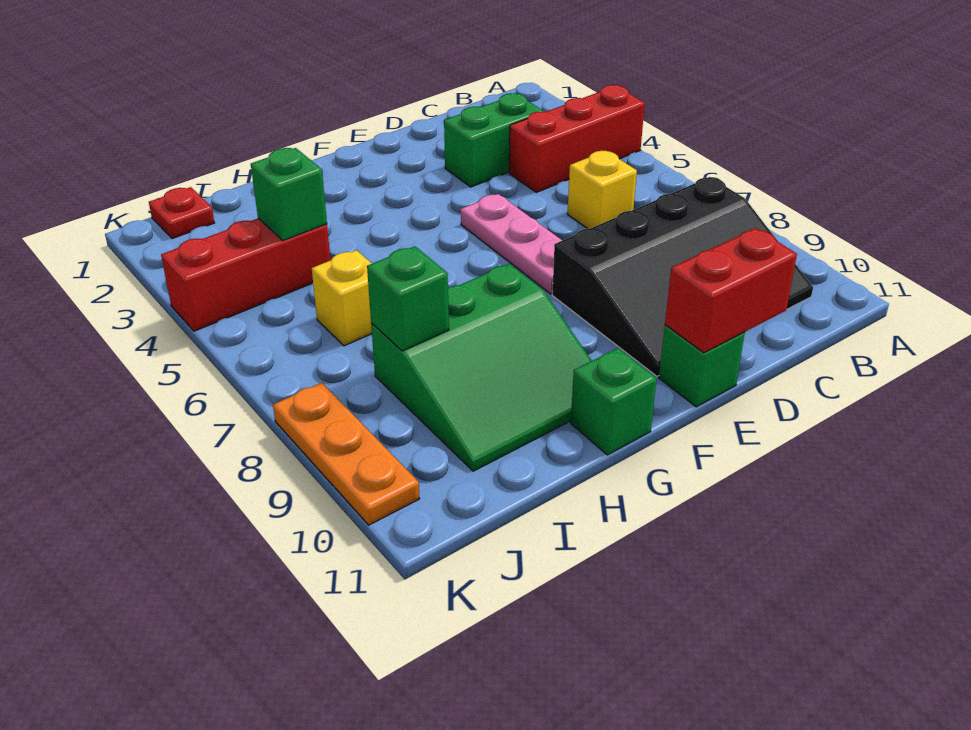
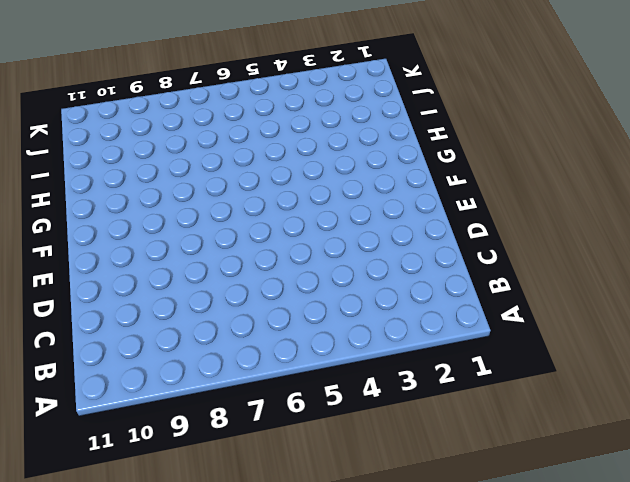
none -> red brick A4:C4 level 1
none -> black slope B8:E10 level 1 top 8
none -> green brick C3:D3 level 1

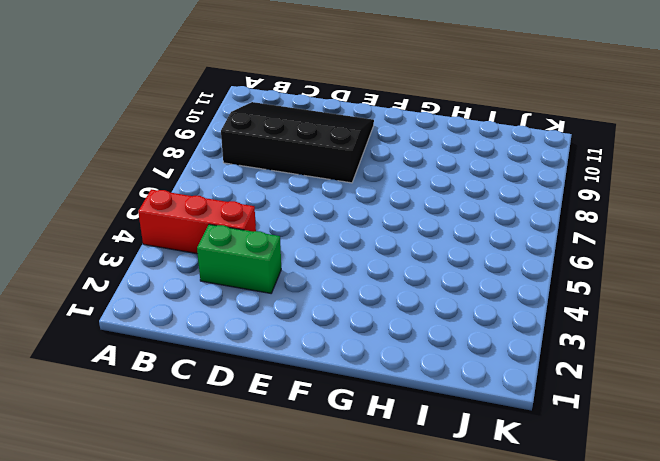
none -> yellow brick C6 level 1
none -> pink plate E5:E7 level 1
none -> green brick E11 level 1

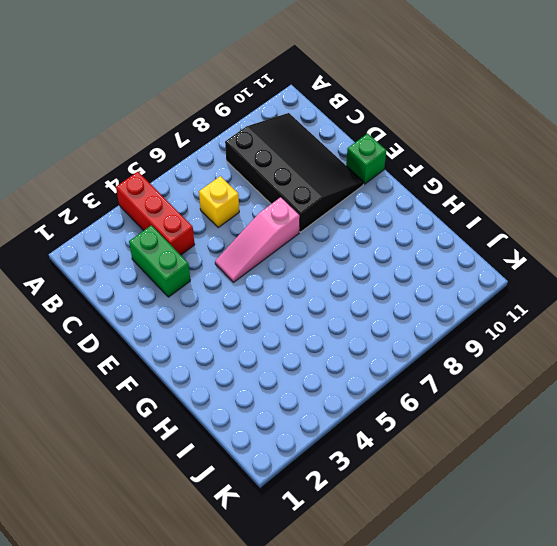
pink slope E5:E7 level 1 top 7 -> pink plate E5:E7 level 1
none -> green slope G8:I10 level 1 top 8
none -> green brick G11 level 1
none -> red brick I4:K4 level 1

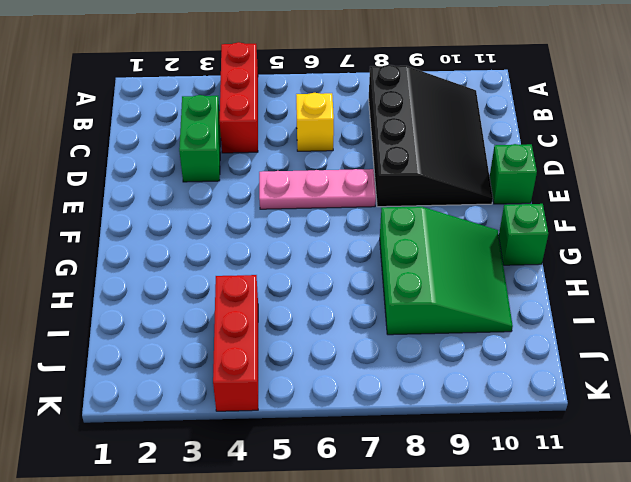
none -> yellow brick I6 level 1
none -> red plate J1 level 1
none -> orange plate K8:K10 level 1

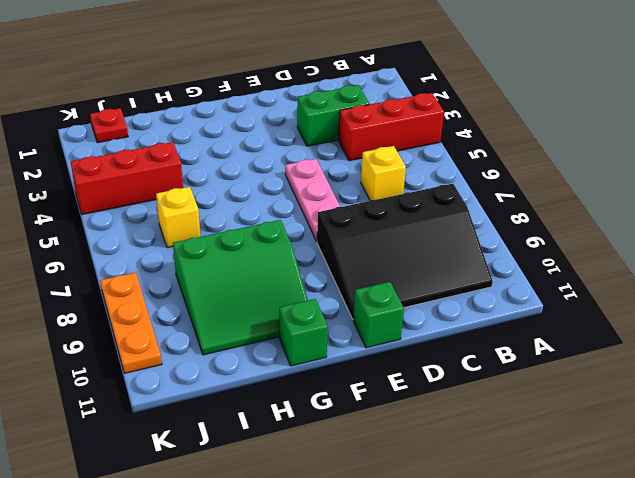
none -> red brick D11:E11 level 2
none -> green brick I4 level 2
none -> green brick I8 level 2

